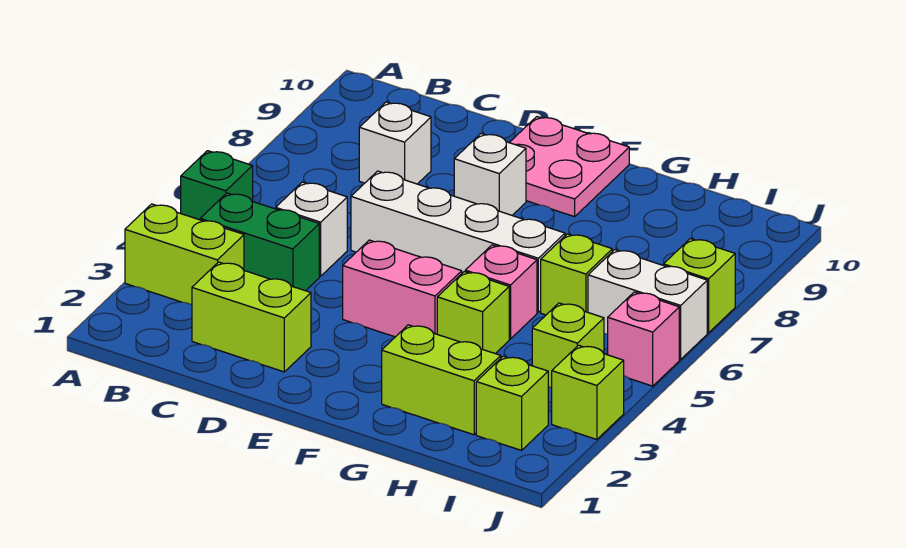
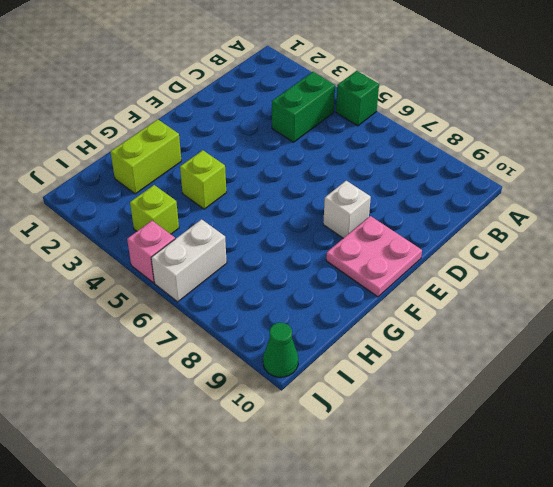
green cone J10 level 1 -> none
none -> lime brick A3:B3 level 1
none -> lime brick C2:D2 level 1
none -> white brick C5 level 1

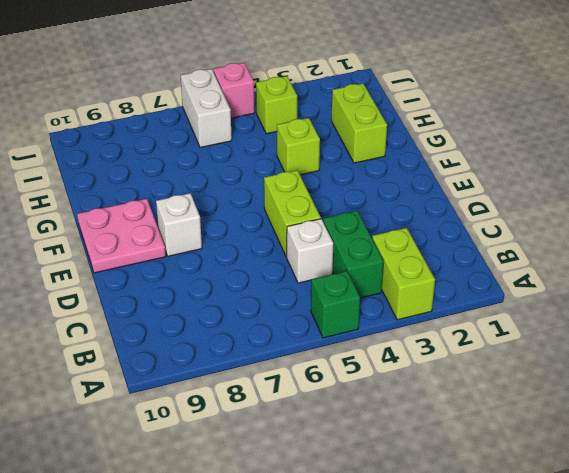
lime brick D5:E5 level 1 -> lime brick C2:D2 level 1
none -> white brick C8 level 1
none -> white brick D6:G6 level 1
none -> pink brick E4:F4 level 1

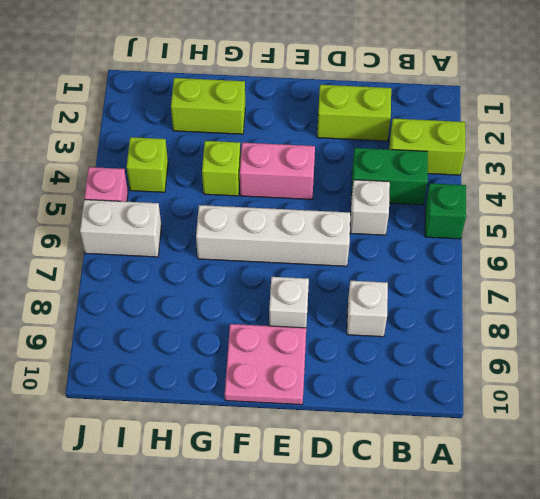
none -> pink brick G5 level 1
none -> lime brick H6 level 1
none -> lime brick I2 level 1

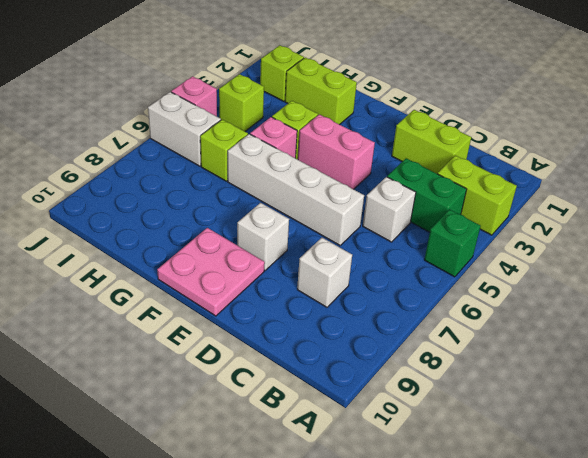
none -> lime brick J3 level 1
none -> lime brick J7 level 1

